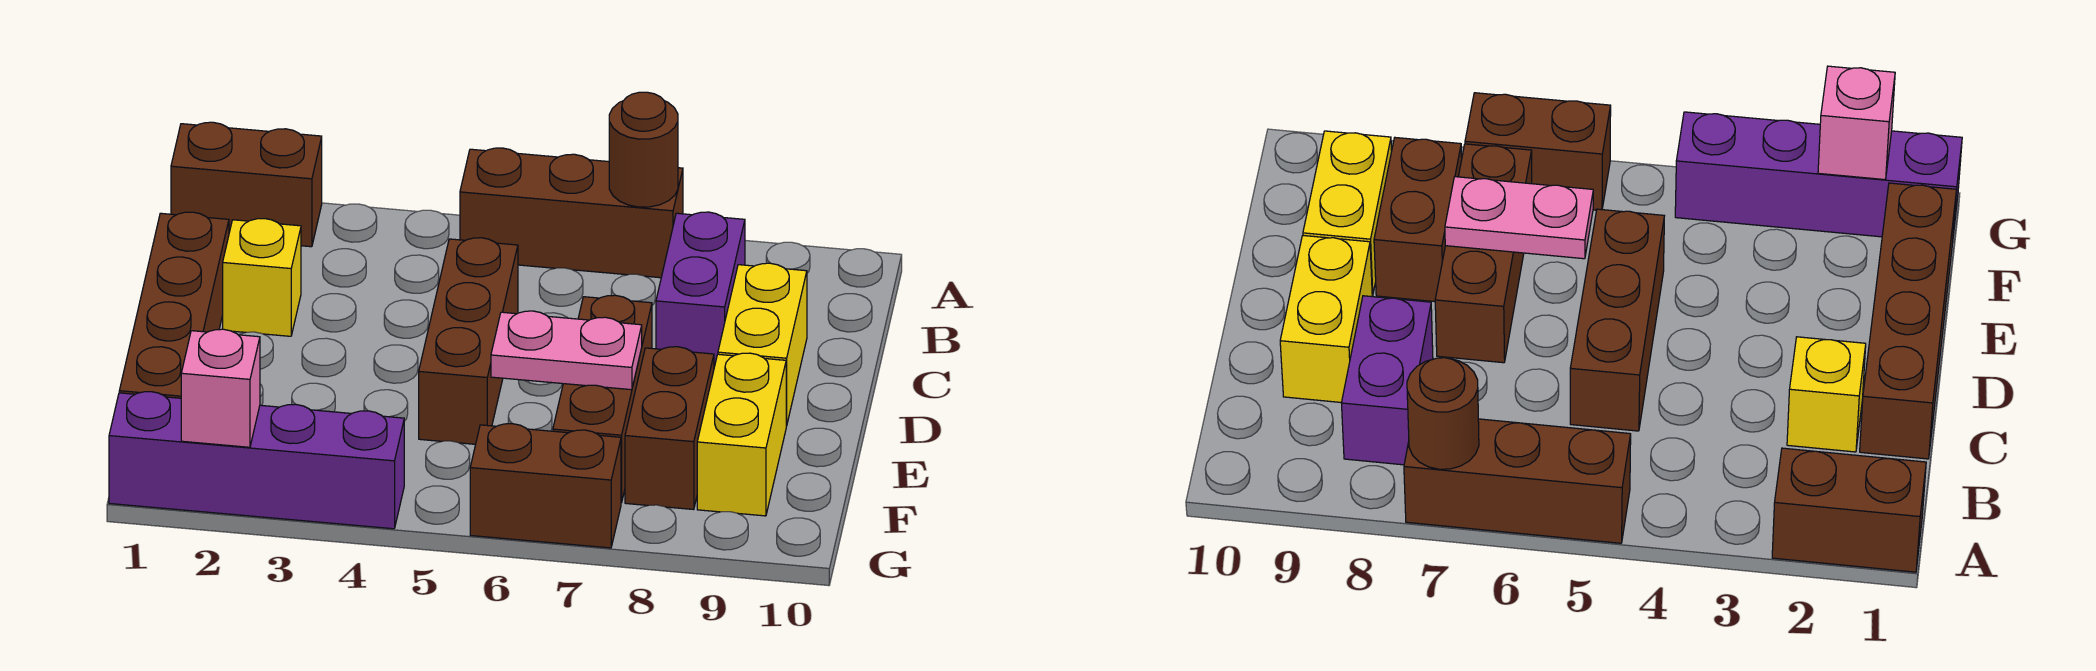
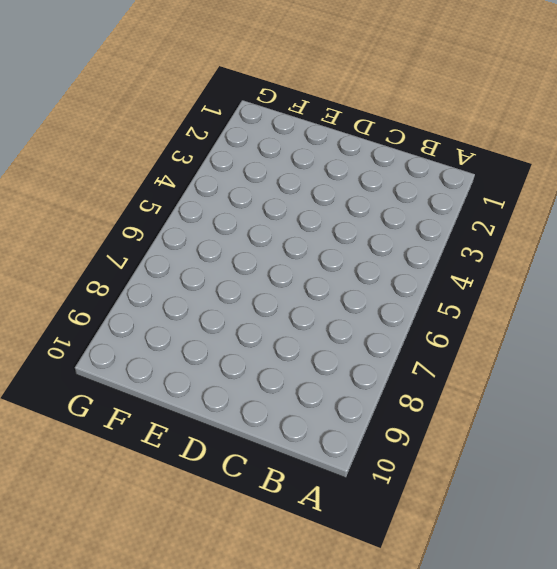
none -> brown brick A1:A2 level 1
none -> brown brick A5:A7 level 1
none -> purple brick B8:C8 level 1

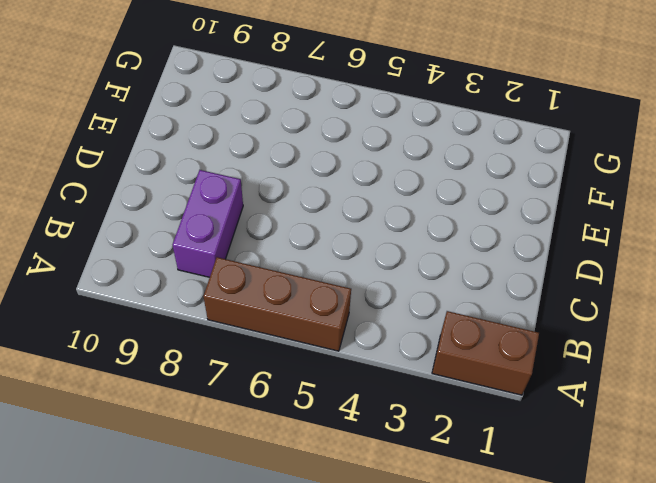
none -> brown brick C1:F1 level 1
none -> yellow brick C2 level 1
none -> brown brick C5:E5 level 1

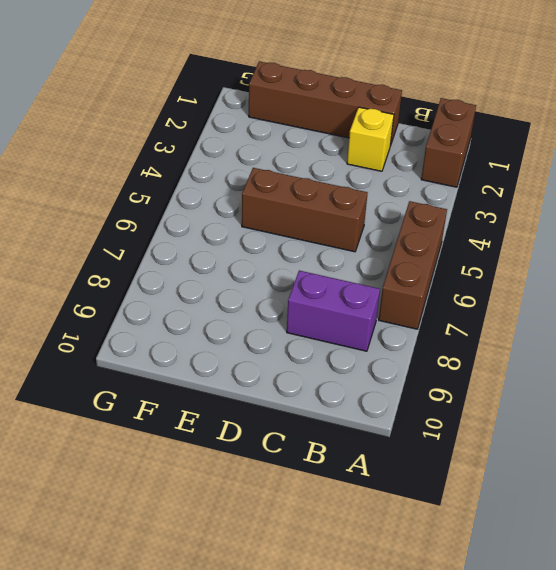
none -> yellow brick C9:D9 level 1
none -> brown brick D7:F7 level 1
none -> brown brick E8:F8 level 1

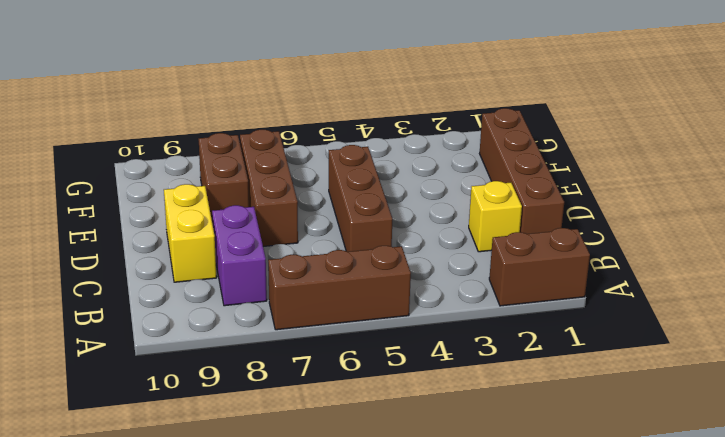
none -> yellow brick E9:F9 level 1
none -> purple brick G1:G4 level 1
none -> brown brick G6:G7 level 1

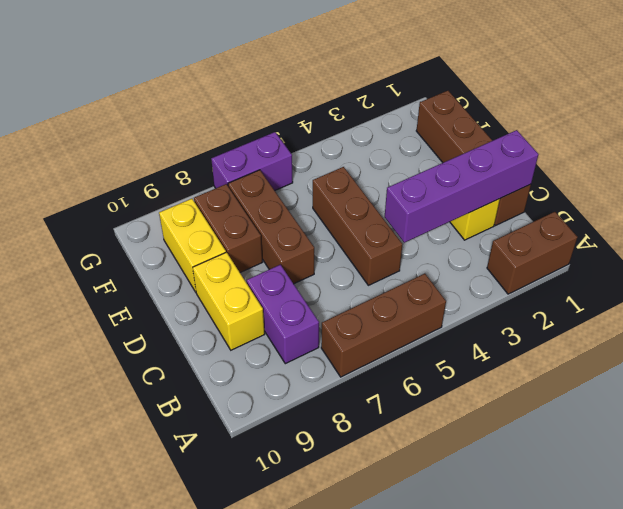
purple brick C1:C4 level 2 -> purple brick G1:G4 level 1
purple brick G6:G7 level 1 -> brown brick G6:G7 level 1
none -> brown round brick A7 level 2
none -> pink plate E6:E7 level 2
none -> pink brick G2 level 2

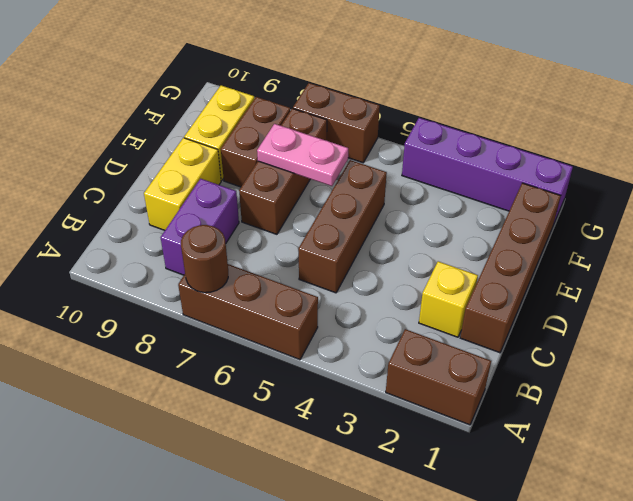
none -> pink brick G2 level 2

